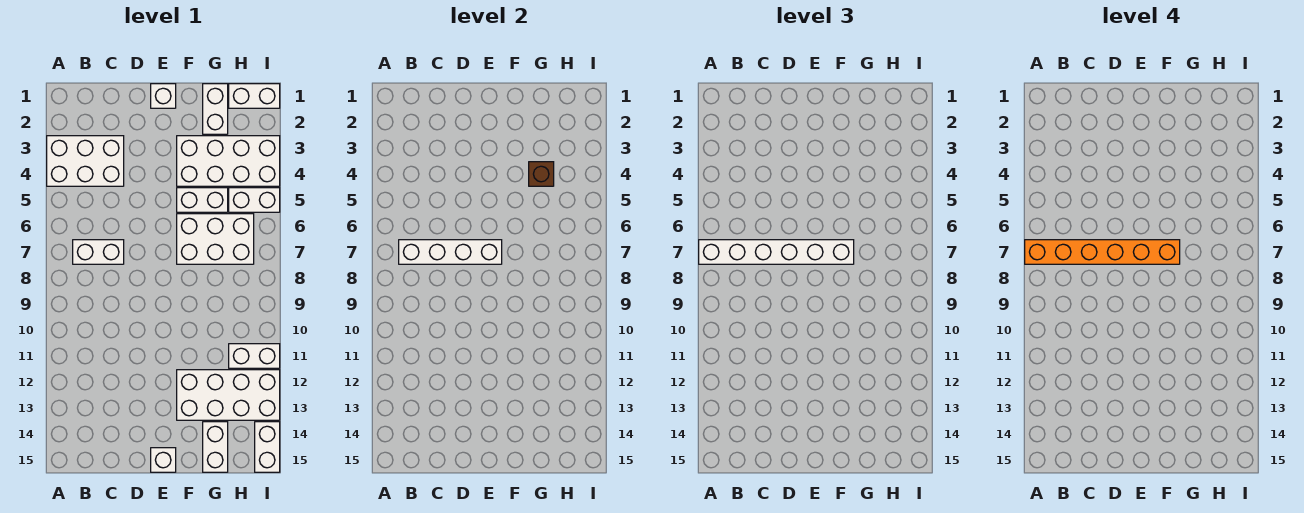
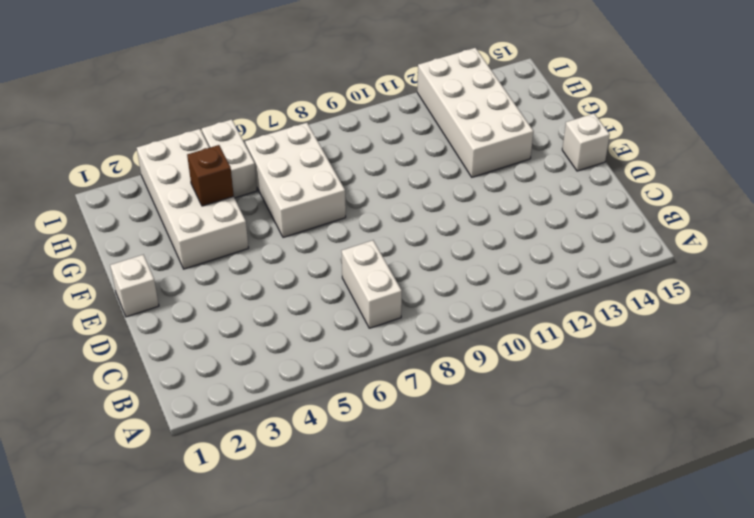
none -> white brick A3:C4 level 1
none -> white brick F5:G5 level 1
none -> white brick G1:G2 level 1

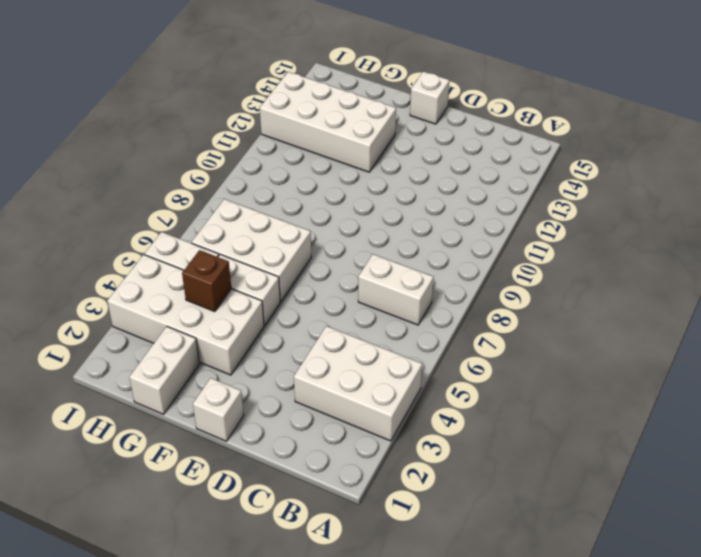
none -> white brick G14:G15 level 1
none -> white brick H1:I1 level 1
none -> white brick H11:I11 level 1

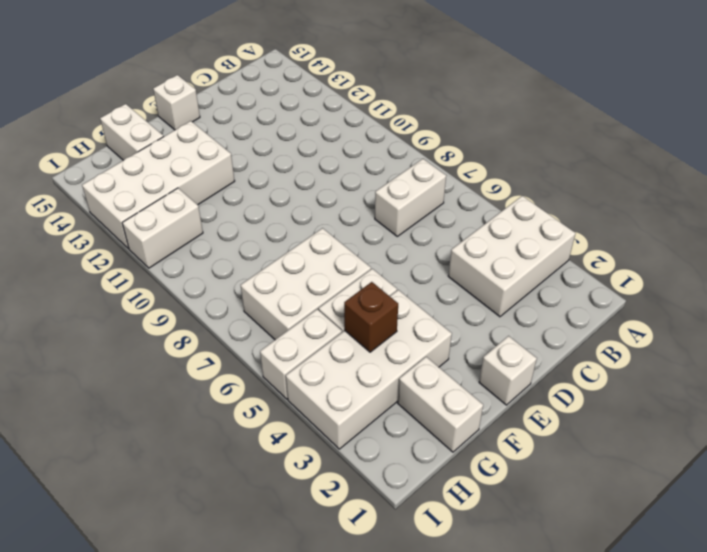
none -> white brick H1:I1 level 1
none -> white brick I14:I15 level 1
none -> white brick B7:E7 level 2

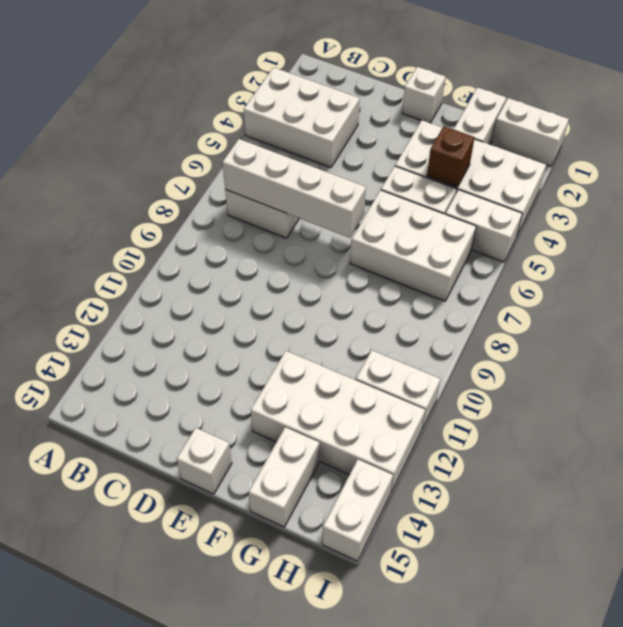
none -> white brick A7:F7 level 3
none -> orange brick A7:F7 level 4

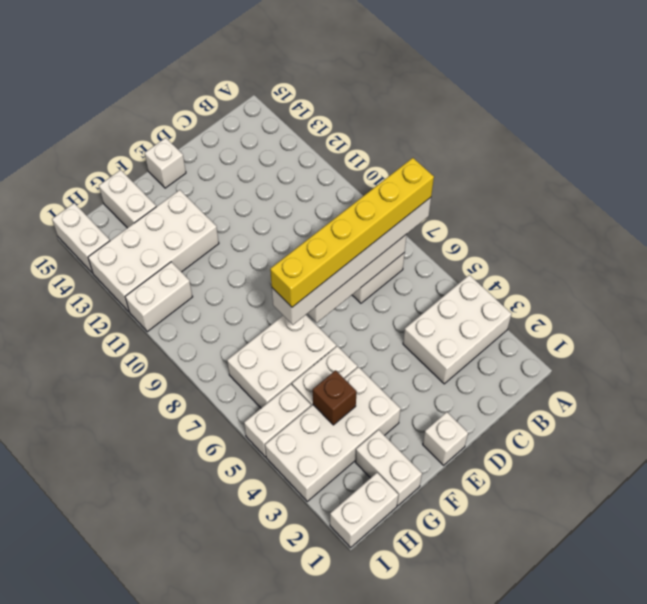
yellow brick A7:F7 level 4 -> orange brick A7:F7 level 4

